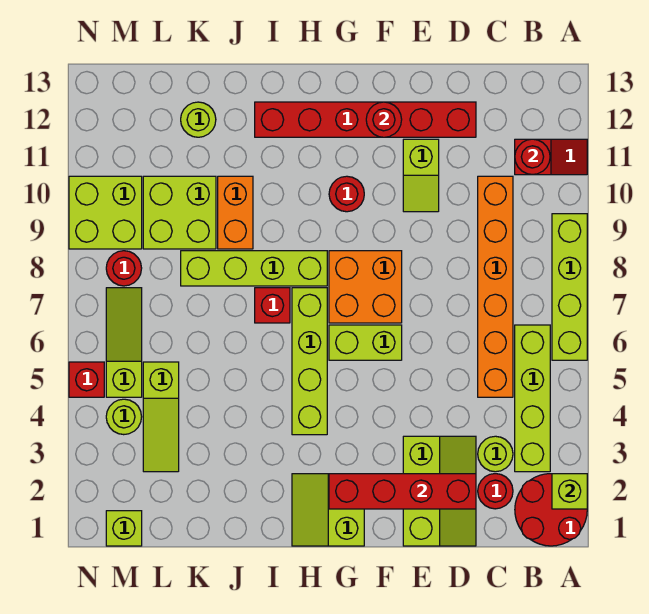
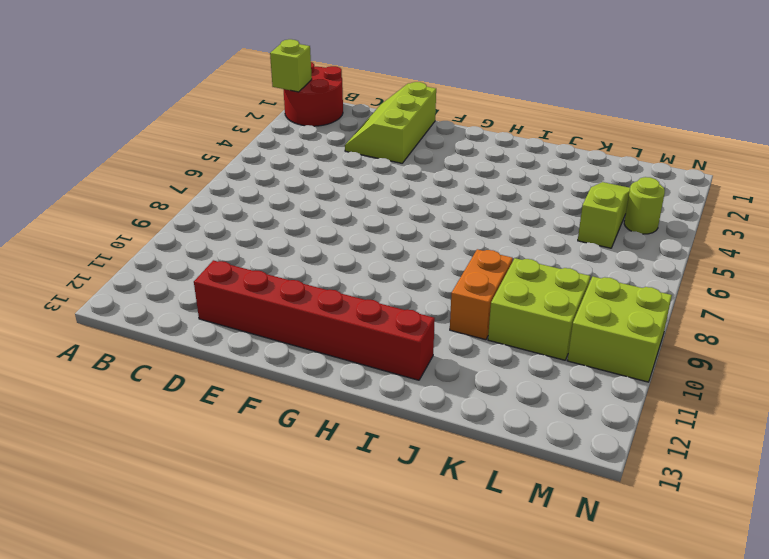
none -> lime brick A6:A9 level 1
none -> red slope A11:B11 level 1 top B
none -> lime brick B3:B6 level 1
none -> red round brick C2 level 1

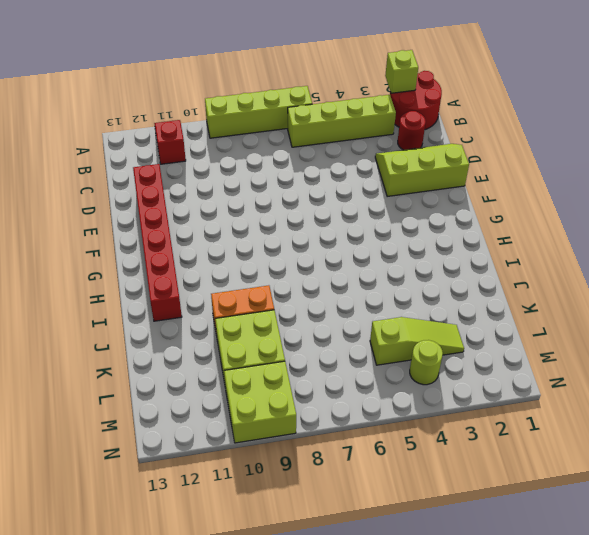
none -> lime round brick C3 level 1
none -> orange brick C5:C10 level 1
none -> lime slope E10:E11 level 1 top 11
none -> lime brick F6:G6 level 1

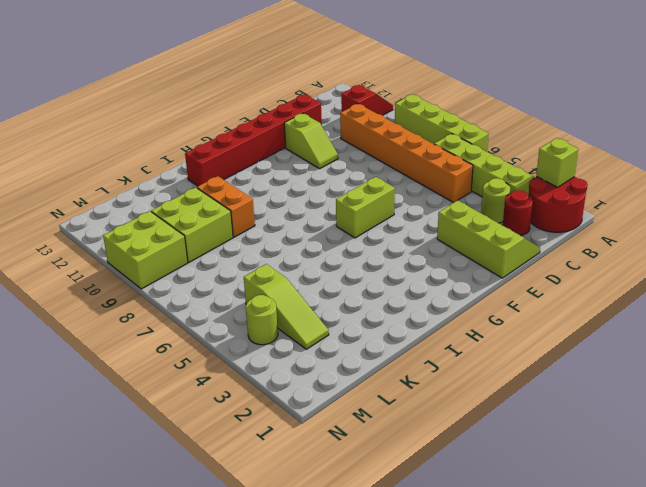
none -> orange brick F7:G8 level 1
none -> lime slope G1:H2 level 1 top G
none -> red round brick G10 level 1
none -> lime brick H4:H7 level 1

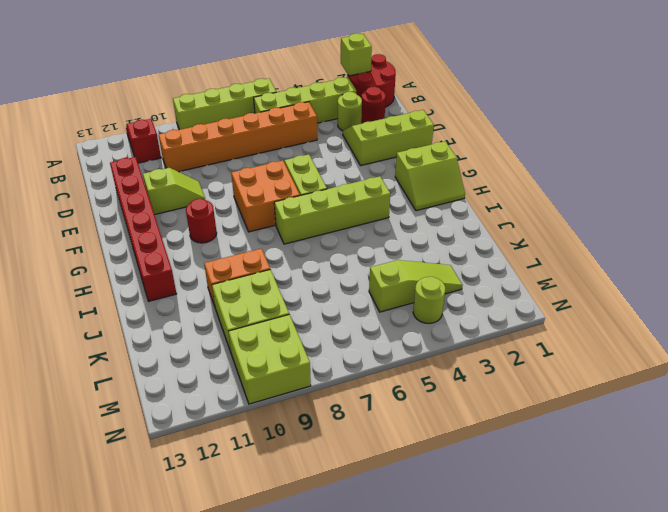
none -> lime brick H8:K8 level 1
none -> red brick I7 level 1
none -> lime round brick K12 level 1
none -> lime brick M1 level 1

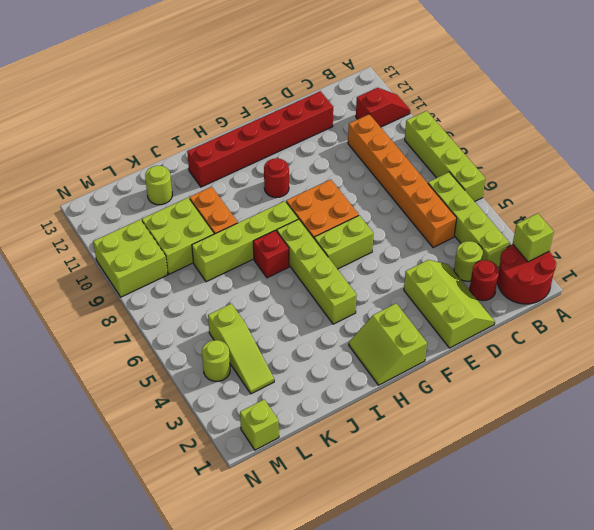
none -> lime slope E10:E11 level 1 top 11
none -> lime slope M5:M7 level 1 top 5
none -> red round brick M8 level 1
none -> red brick N5 level 1

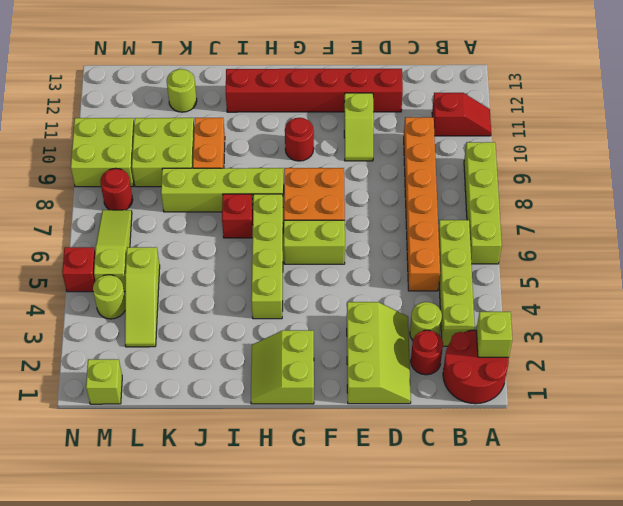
none -> red round brick B11 level 2
none -> red brick D2:G2 level 2
none -> red round brick F12 level 2

